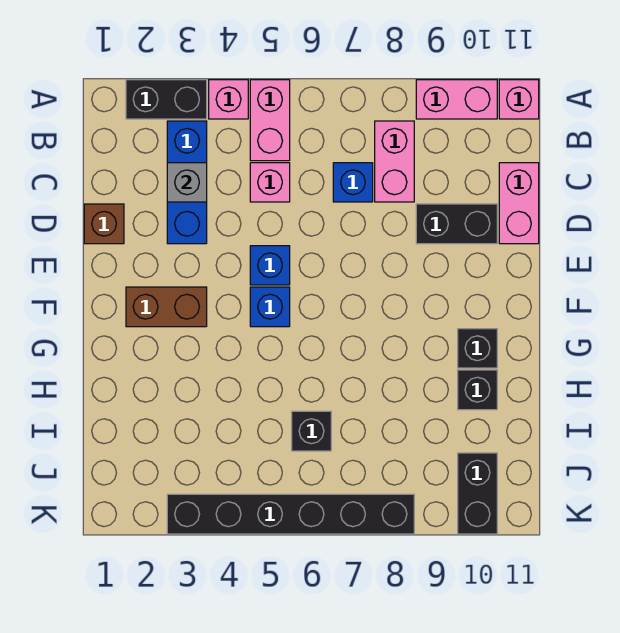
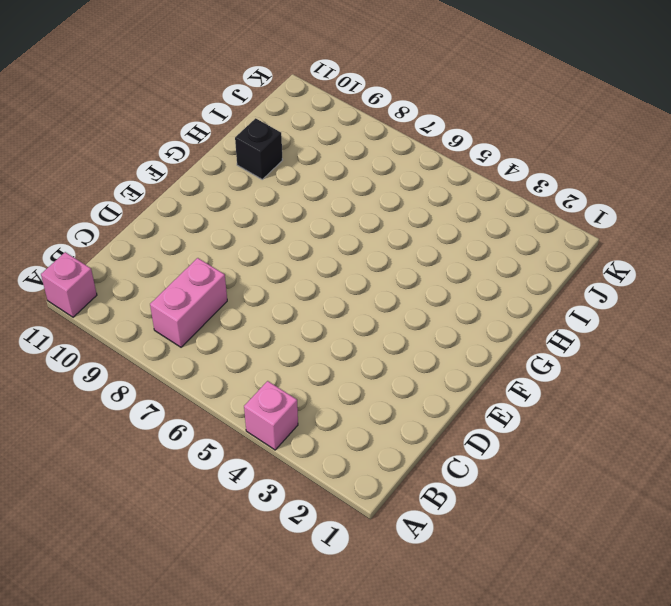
none -> black brick A2:A3 level 1
none -> pink brick A5:B5 level 1
none -> pink brick A9:A10 level 1

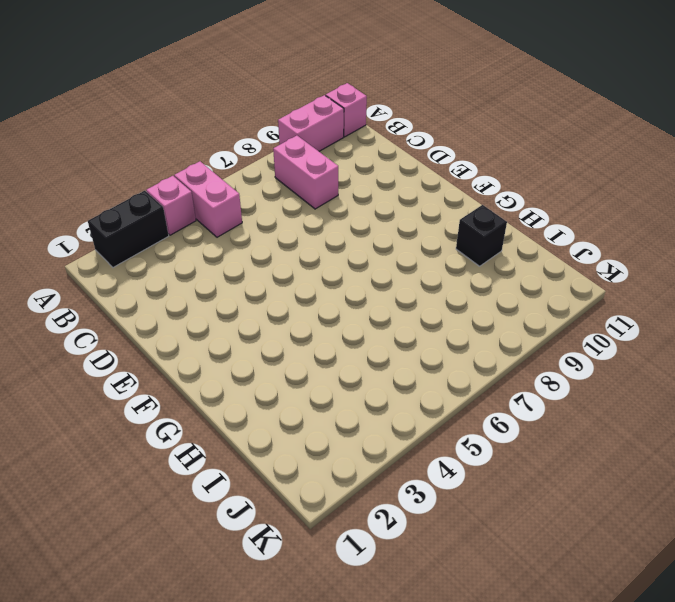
none -> blue brick B3:D3 level 1
none -> pink brick C5 level 1
none -> blue brick C7 level 1

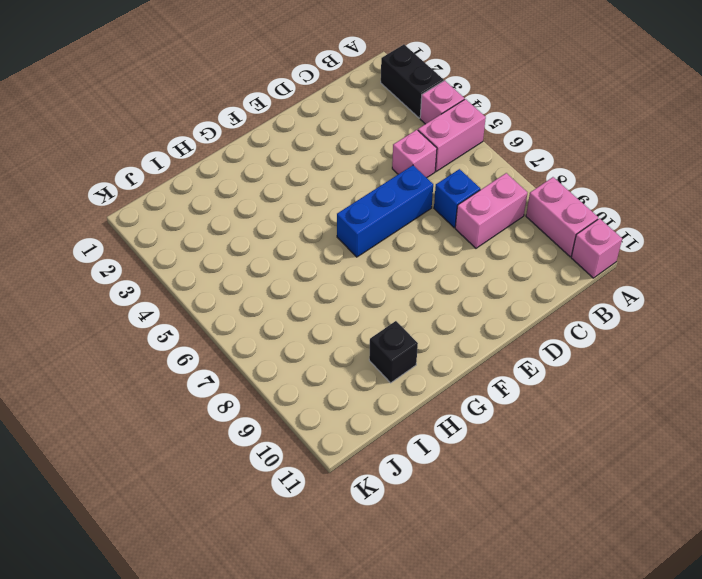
blue brick D6:F6 level 1 -> blue brick B3:D3 level 1
none -> pink brick C11:D11 level 1
none -> brown brick D1 level 1
none -> black brick D9:D10 level 1

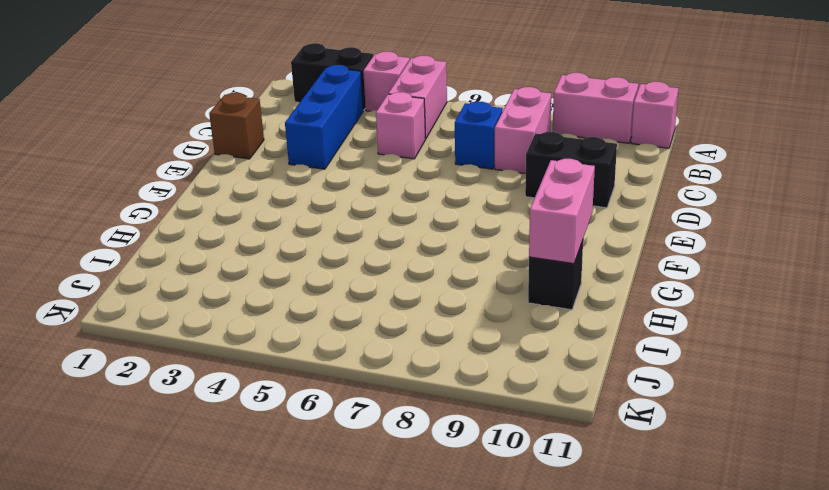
pink brick G10:H10 level 2 -> pink brick C11:D11 level 1
none -> blue brick E5 level 1
none -> brown brick F2:F3 level 1
none -> blue brick F5 level 1

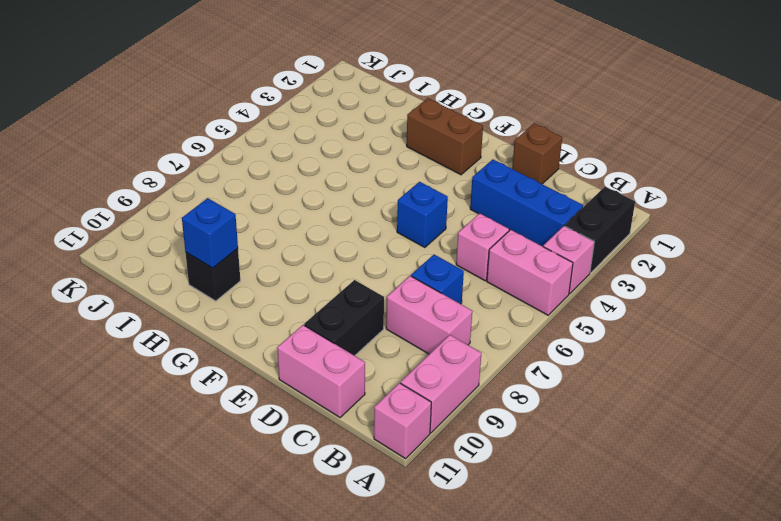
brown brick F2:G2 level 1 -> brown brick F2:F3 level 1
blue brick H10 level 2 -> blue brick F5 level 1
none -> black brick G10 level 1
none -> black brick I6 level 1
none -> black brick J10:K10 level 1

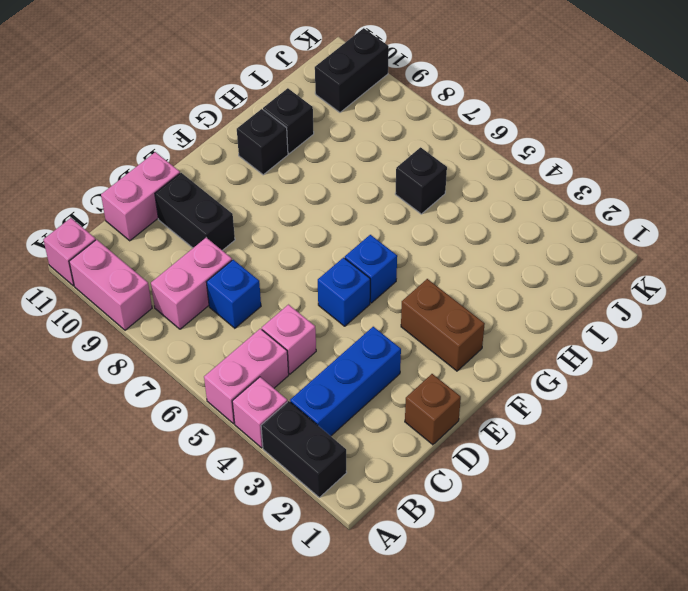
none -> black brick K3:K8 level 1
none -> grey brick C3 level 2

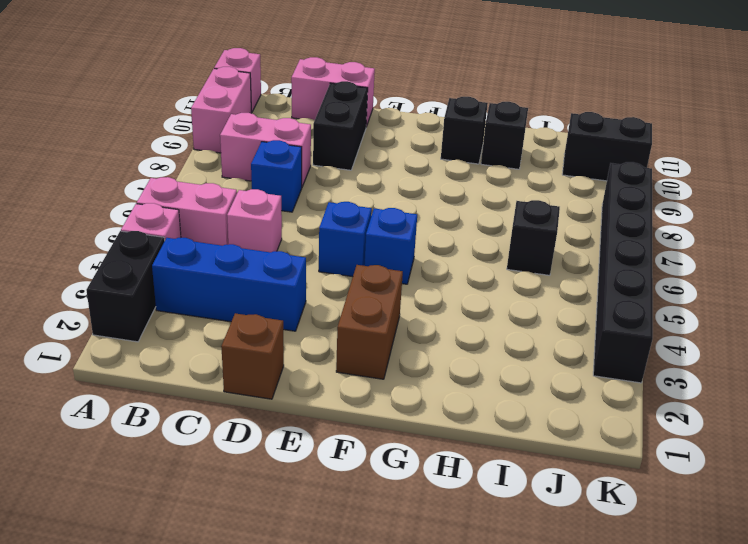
none -> grey brick C3 level 2

